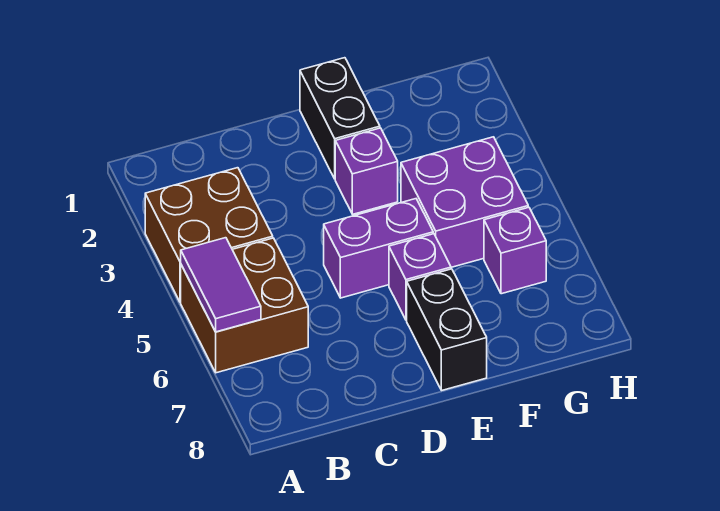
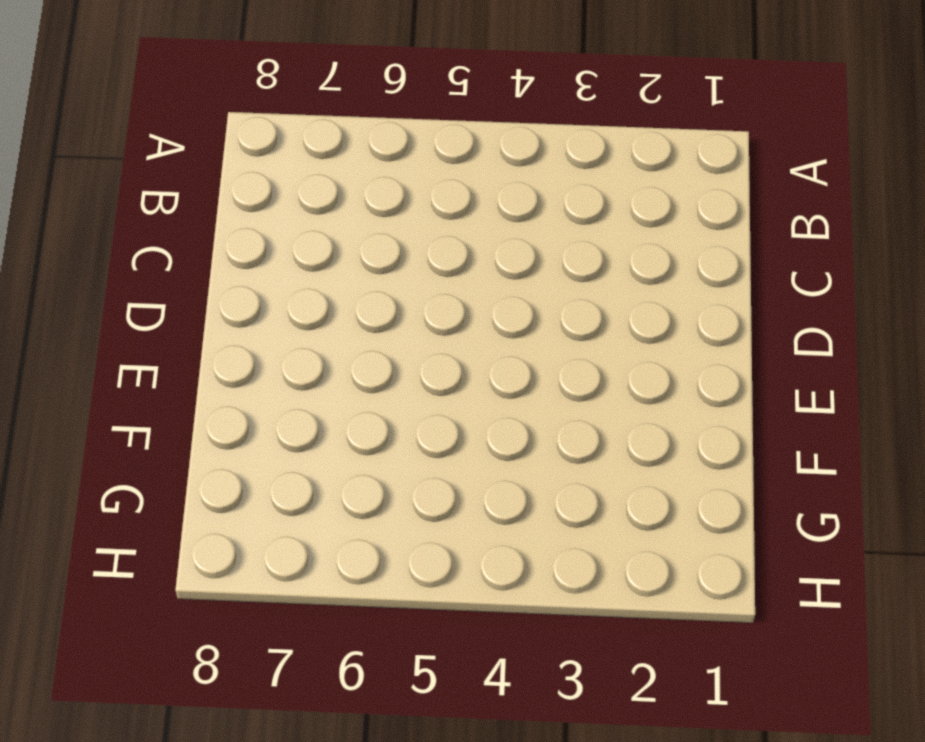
none -> brown brick A3:B4 level 1
none -> brown brick A5:B6 level 1

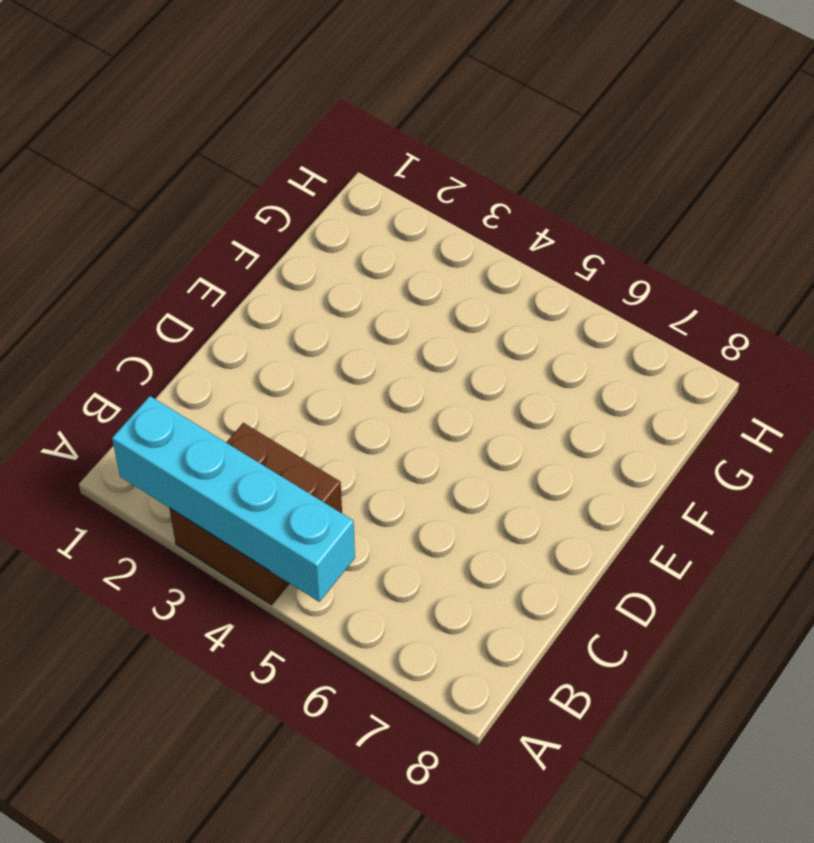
cyan brick A2:A5 level 2 -> purple tile A5:A6 level 2
none -> brown brick A5:B6 level 1
none -> purple brick D5:E5 level 1

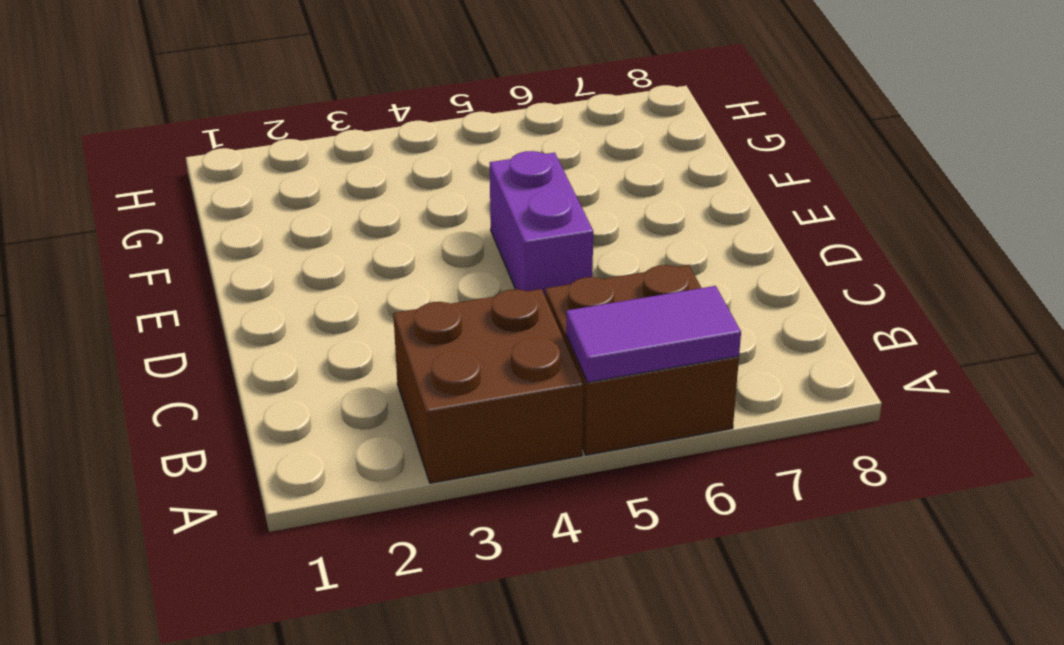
none -> black brick E1:E2 level 1
none -> purple brick E3 level 1

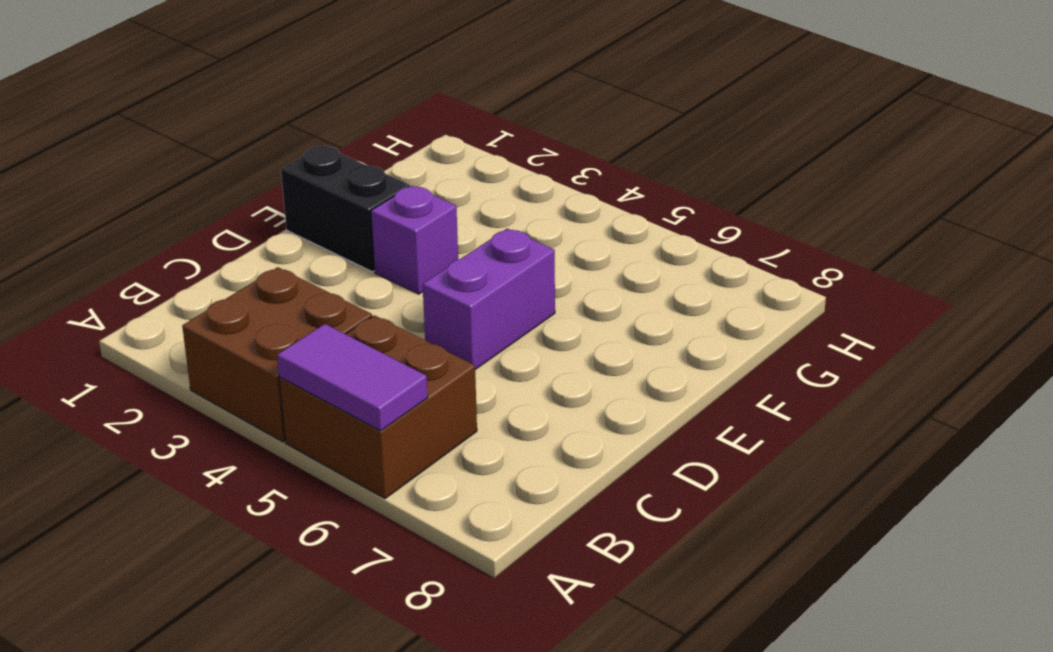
none -> purple brick E6 level 1
none -> black brick E7:E8 level 1

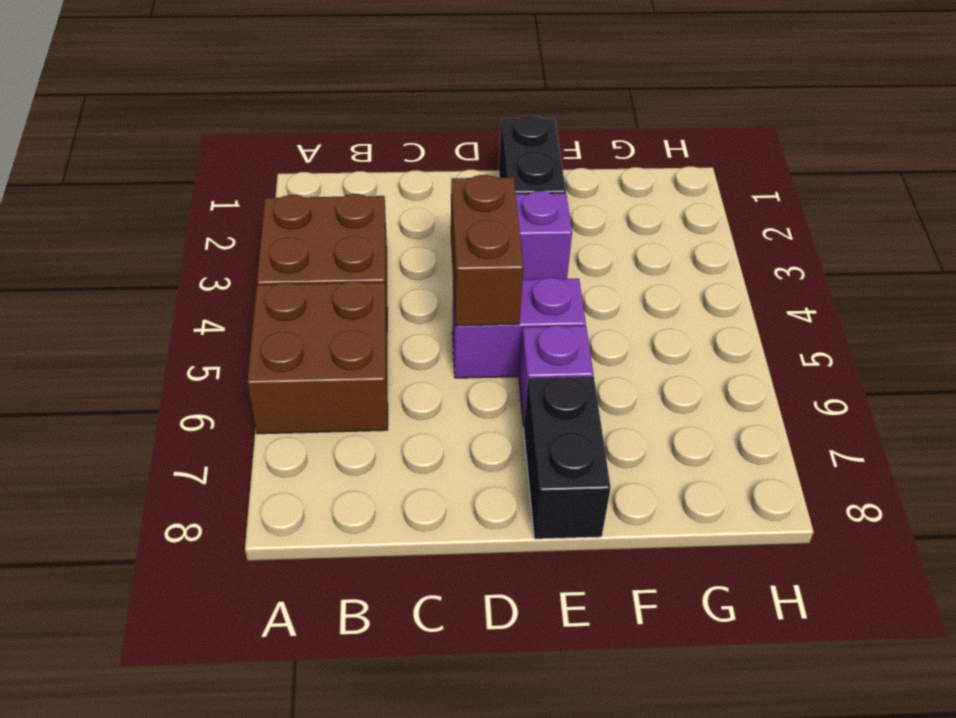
brown brick D4:D5 level 2 -> none
none -> purple brick F4:G5 level 1
none -> purple brick G6 level 1

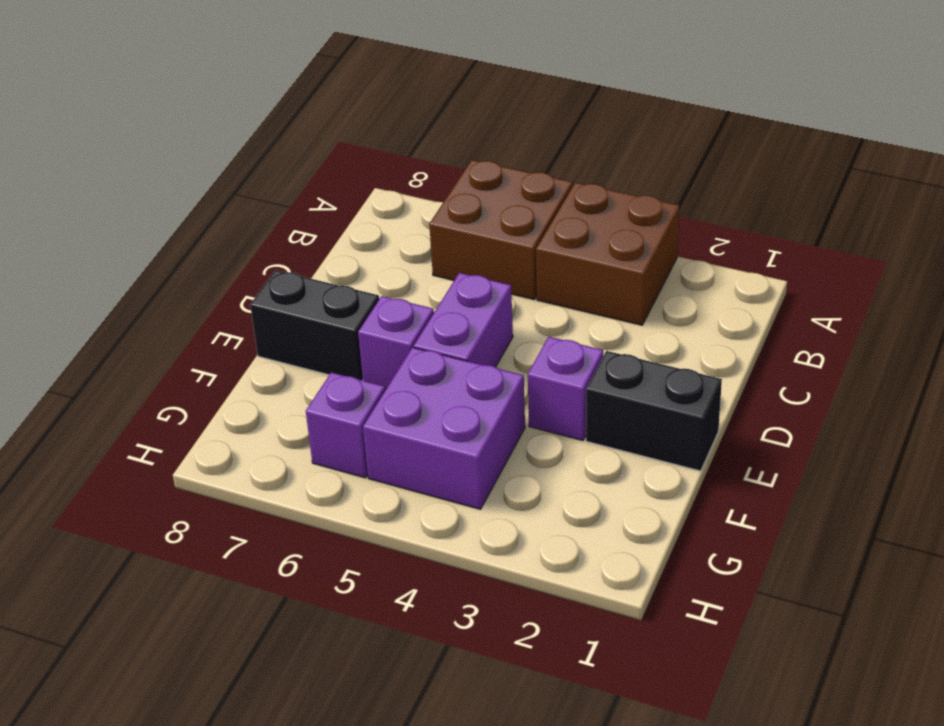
none -> purple tile A5:A6 level 2

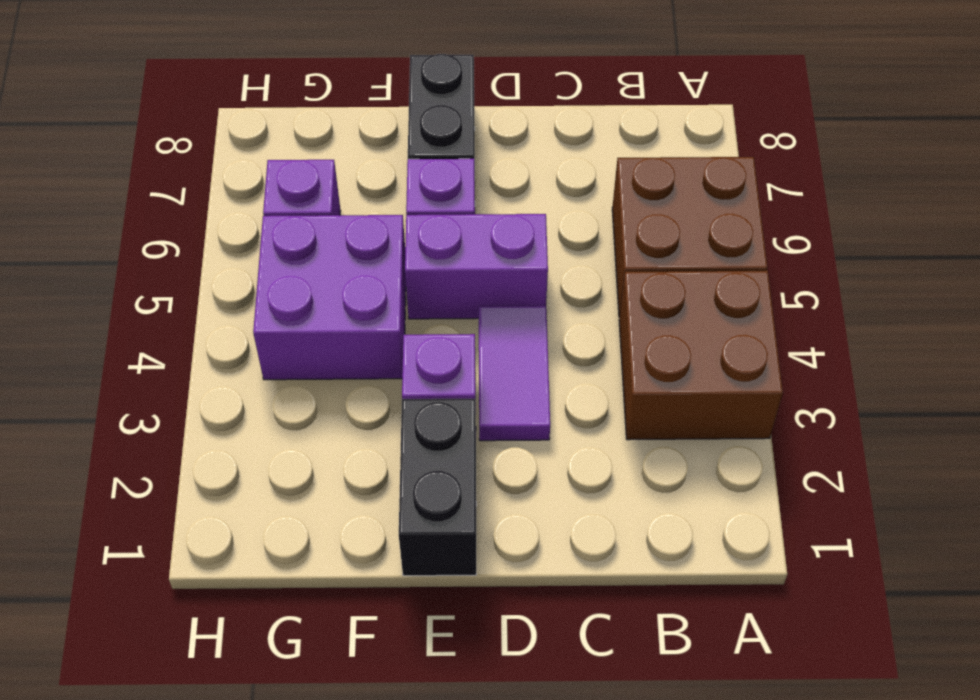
purple tile D3:D4 level 1 -> purple tile A5:A6 level 2

